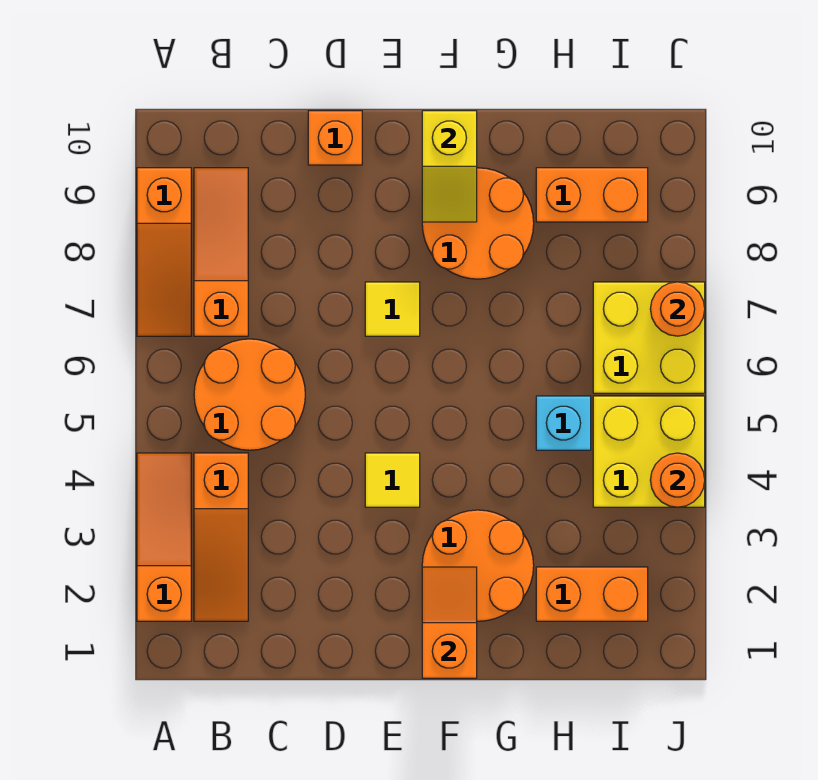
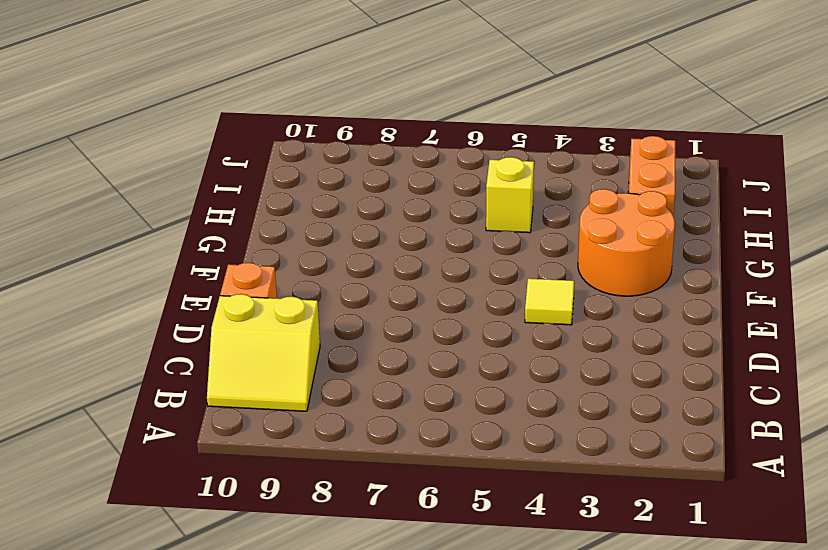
yellow slope B9:C10 level 1 top C -> orange slope B7:B9 level 1 top 7
yellow brick H5 level 1 -> cyan brick H5 level 1
none -> orange slope A2:A4 level 1 top 2
none -> orange slope A7:A9 level 1 top 9
none -> orange slope B2:B4 level 1 top 4

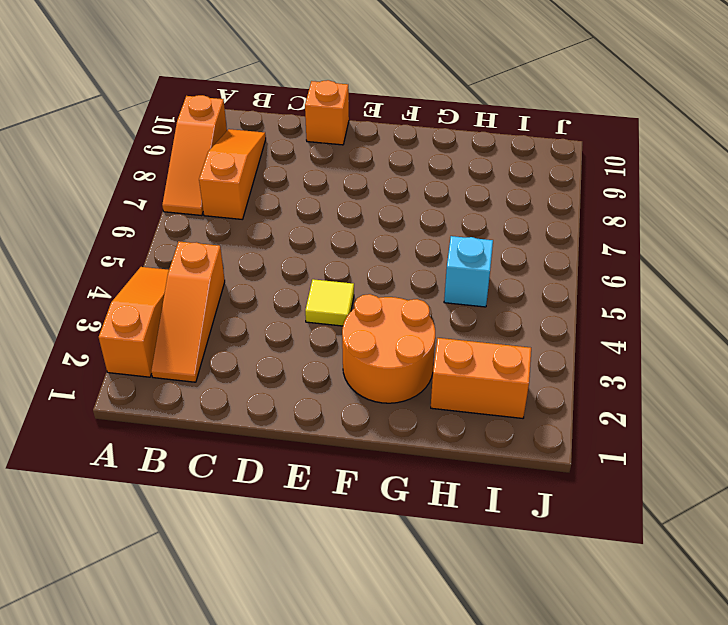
none -> orange round brick B5:C6 level 1
none -> yellow tile E7 level 1
none -> orange round brick F8:G9 level 1

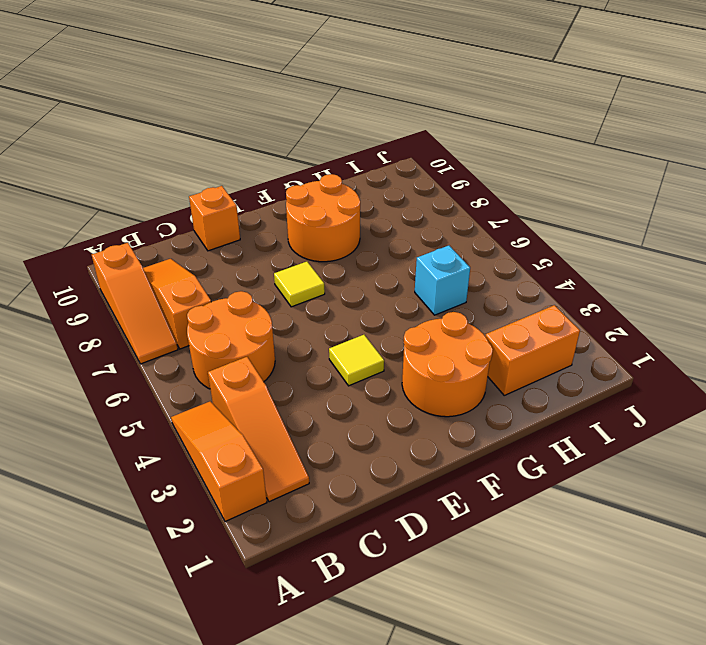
none -> orange brick H9:I9 level 1
none -> yellow brick I4:J5 level 1
none -> yellow brick I6:J7 level 1

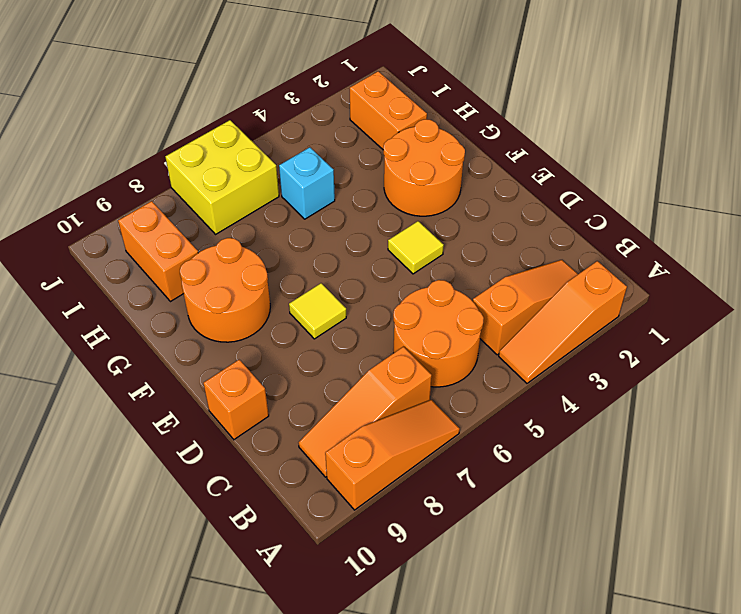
none -> yellow brick I4:J5 level 1
none -> orange slope F1:F2 level 2 top 1
none -> yellow slope F9:F10 level 2 top 10

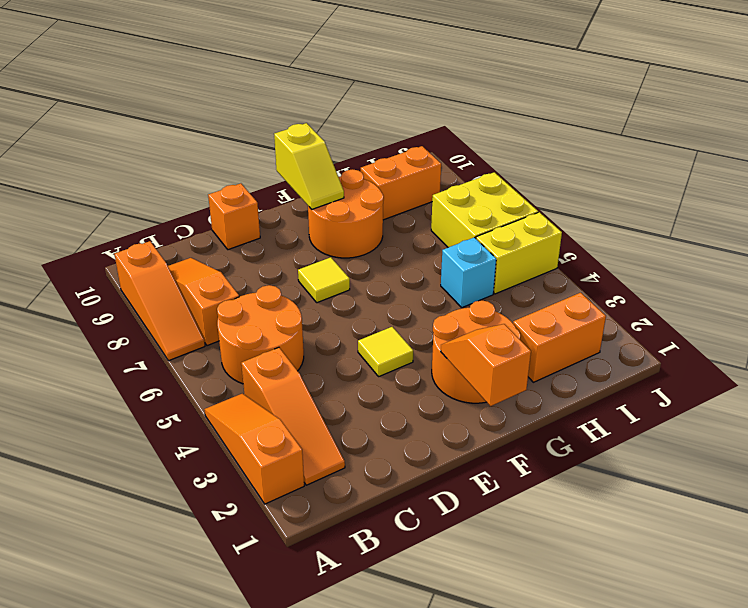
yellow brick I5:J5 level 1 -> yellow brick I4:J5 level 1
none -> orange round brick J4 level 2
none -> orange round brick J7 level 2

